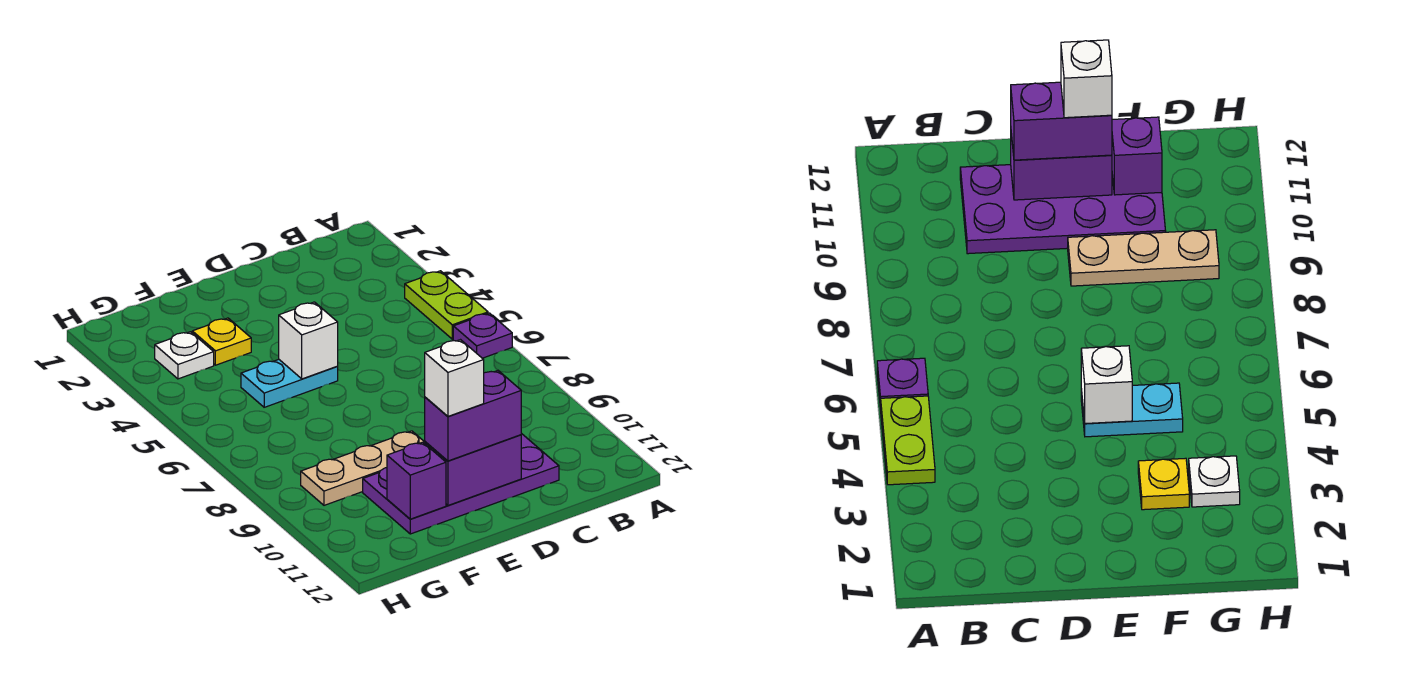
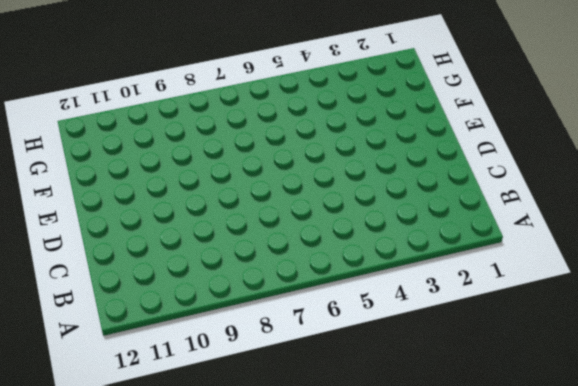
none -> lime plate A4:A5 level 1
none -> purple plate A6 level 1
none -> purple plate C10:F11 level 1

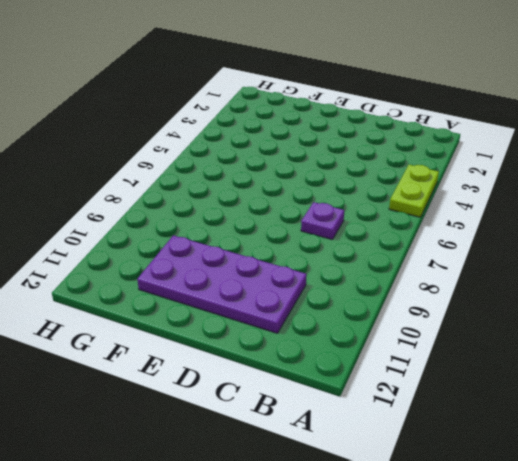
purple plate C7 level 1 -> purple plate A6 level 1
none -> cyan plate E5:F5 level 1
none -> tan plate E9:G9 level 1
none -> yellow plate F3 level 1

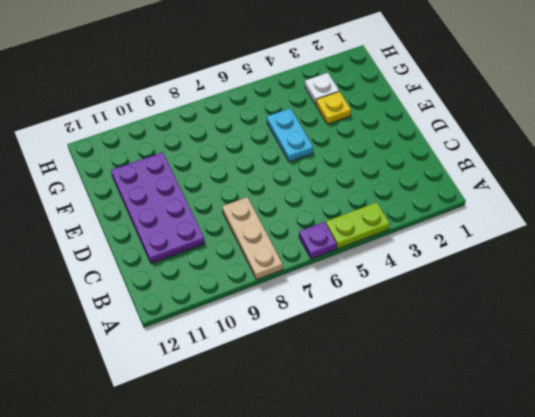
tan plate A8:C8 level 1 -> tan plate E9:G9 level 1
none -> purple brick D11:E11 level 2
none -> white brick E5 level 2
none -> purple brick F11 level 2

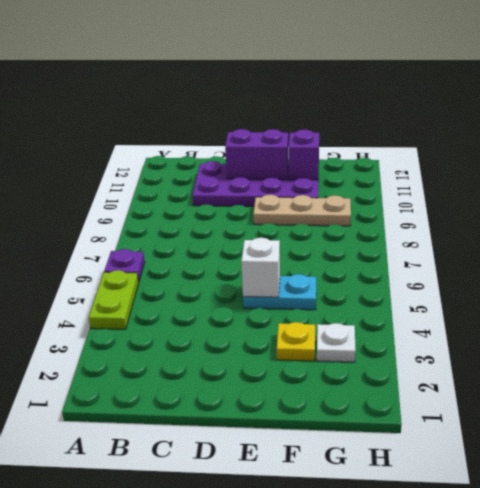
none -> purple brick D11:E11 level 3
none -> white brick E11 level 4

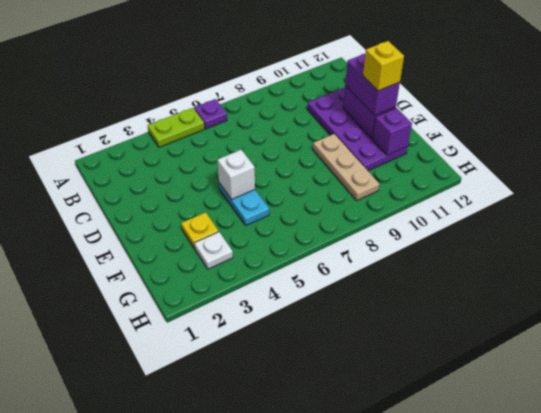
yellow brick E11 level 4 -> white brick E11 level 4

